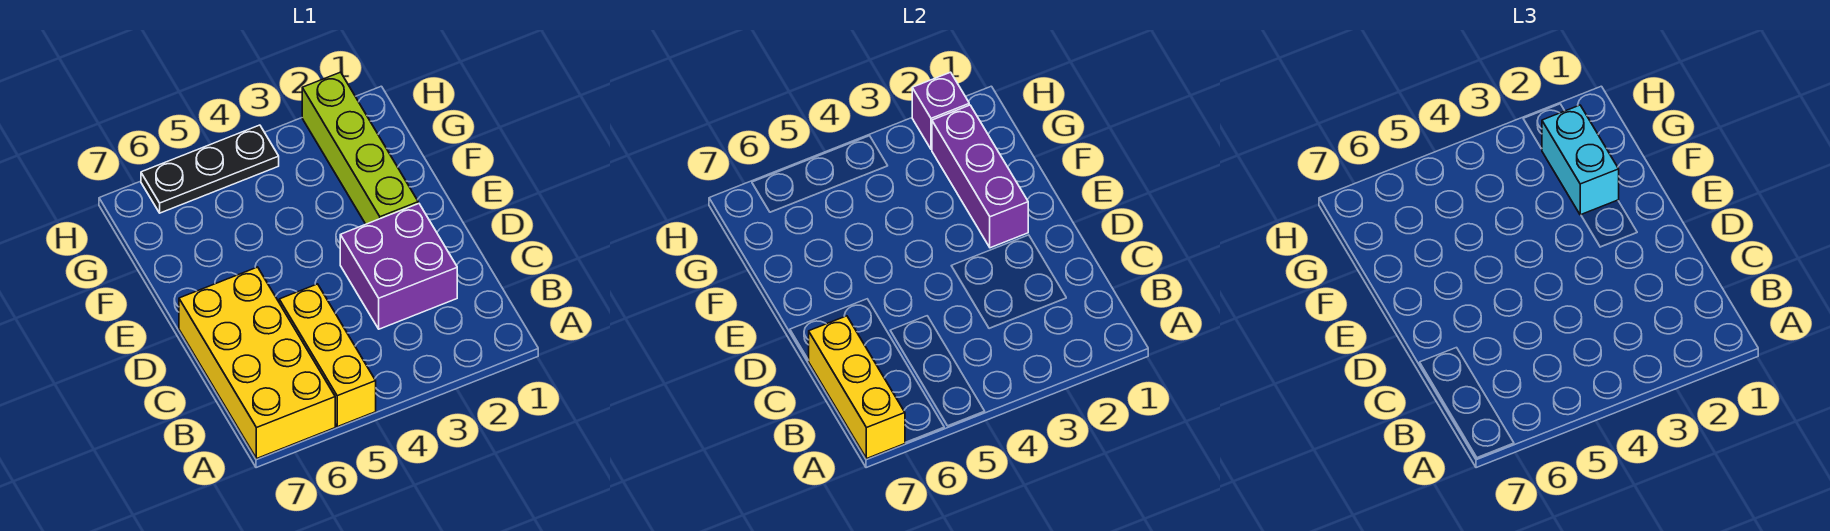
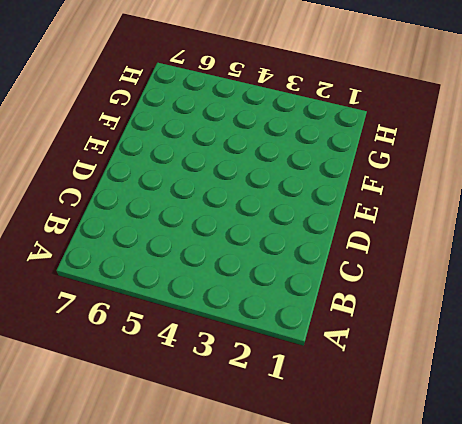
none -> yellow brick A5:C5 level 1
none -> yellow brick A6:D7 level 1

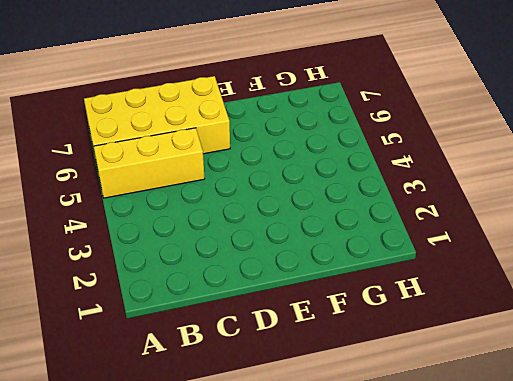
none -> purple brick C2:D3 level 1
none -> lime brick E2:H2 level 1

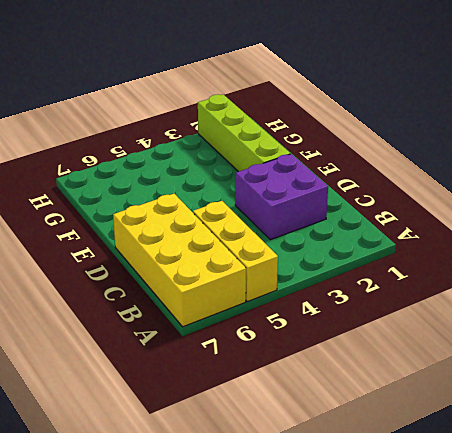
none -> black plate H4:H6 level 1
none -> yellow brick A7:C7 level 2

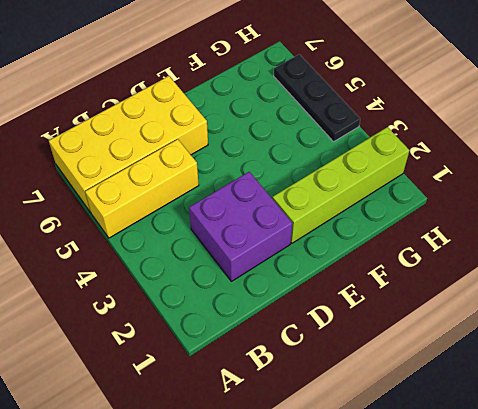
none -> yellow brick A7:C7 level 2
none -> purple brick E2:G2 level 2

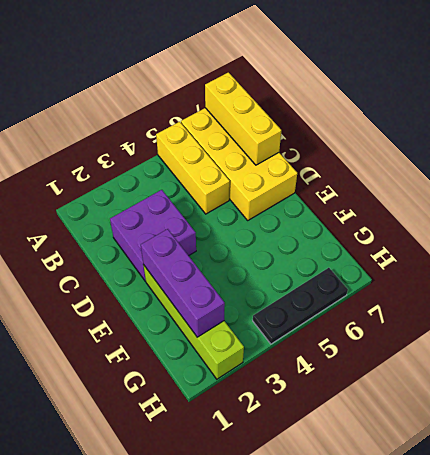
none -> purple brick H2 level 2
none -> cyan brick F2:G2 level 3

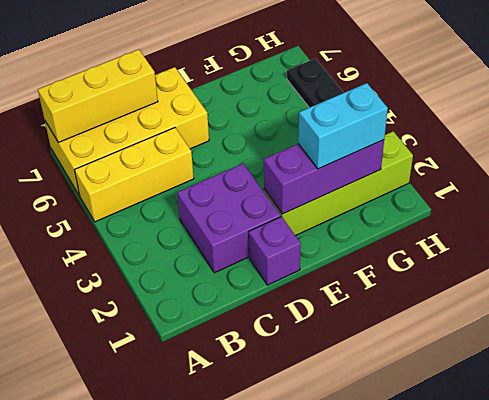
purple brick D1 level 1 -> purple brick H2 level 2

